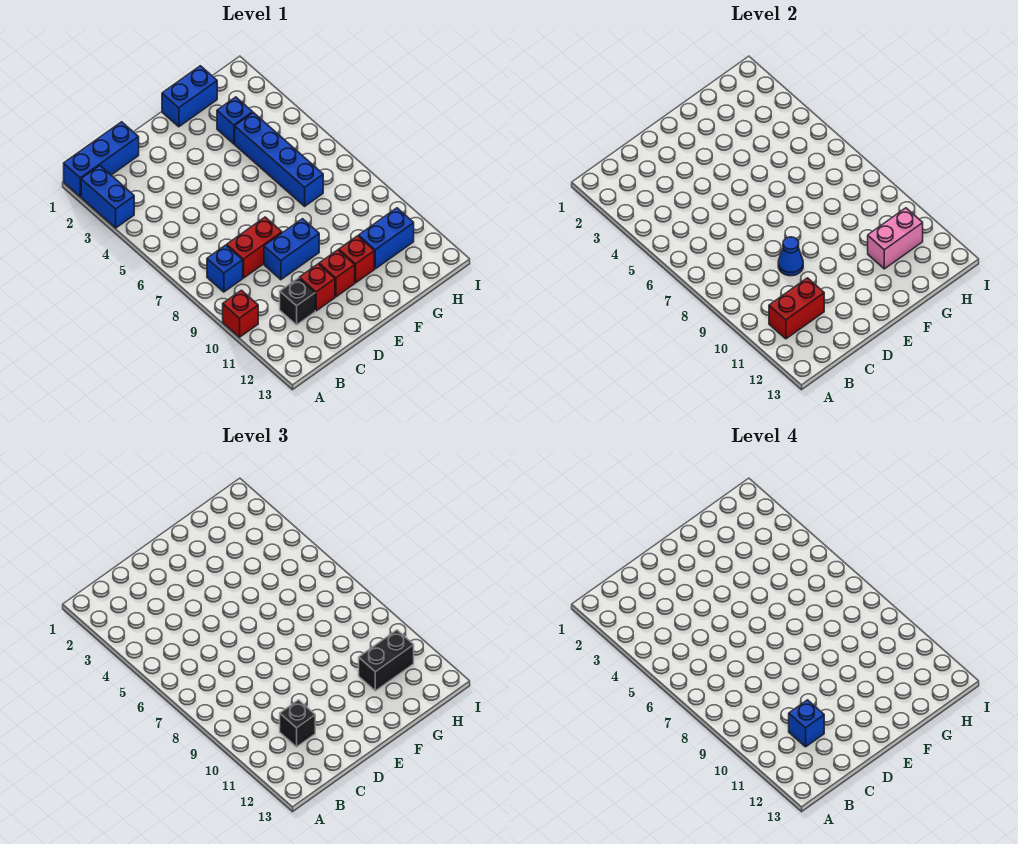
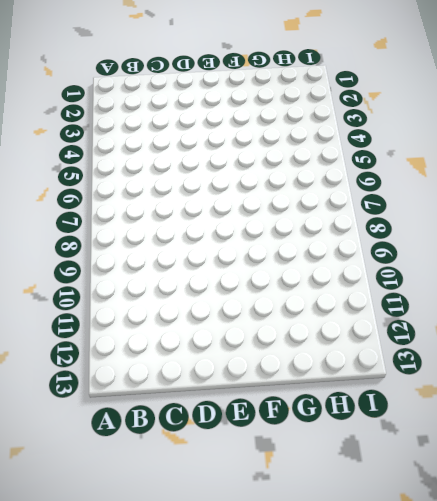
none -> blue brick A1:C1 level 1
none -> blue brick A2:A3 level 1
none -> red brick A10 level 1

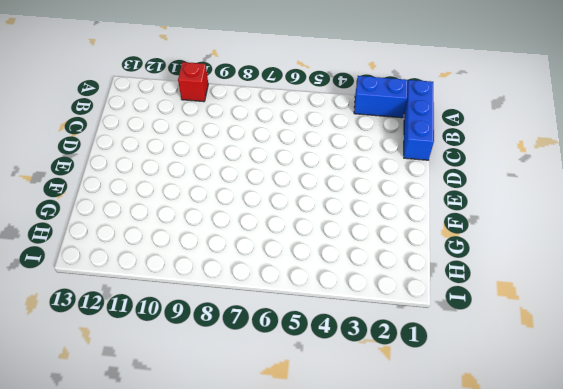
none -> blue brick B8 level 1
none -> red brick C8:D8 level 1
none -> black brick C11 level 1

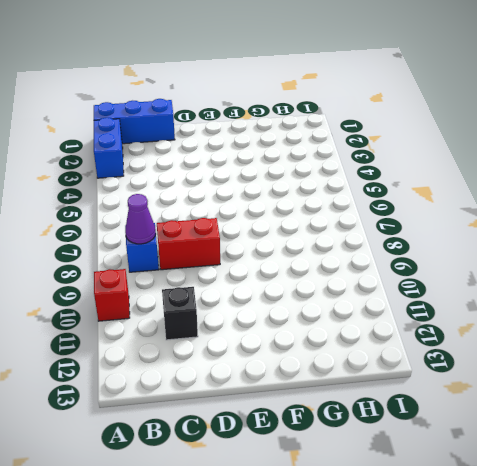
purple cone B8 level 2 -> none
none -> blue brick D9:E9 level 1
none -> red brick D11 level 1
none -> red brick E11 level 1

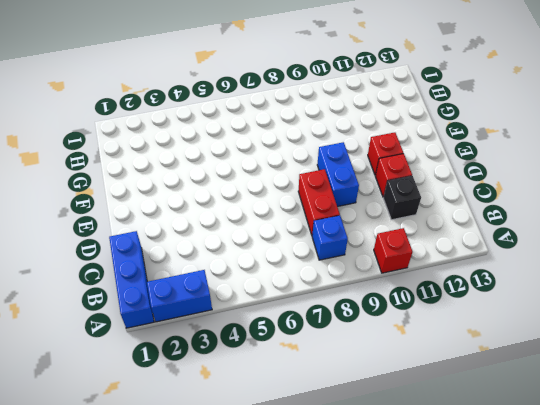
none -> blue brick F1:G1 level 1
none -> red brick F11 level 1
none -> blue brick G3 level 1

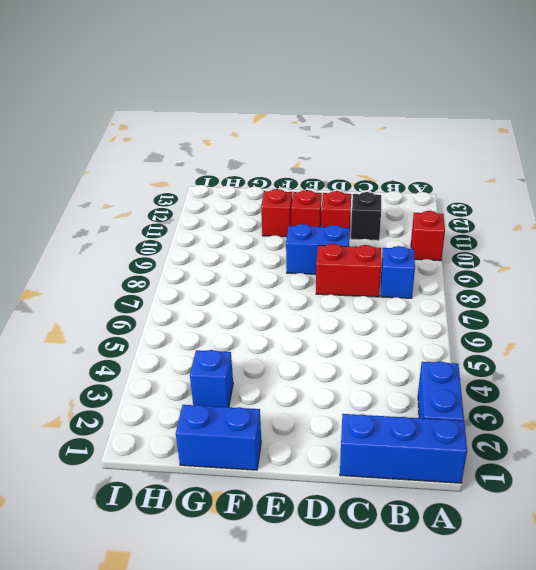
none -> blue brick G4:G7 level 1
none -> blue brick G11:H11 level 1
none -> red brick B11:C11 level 2

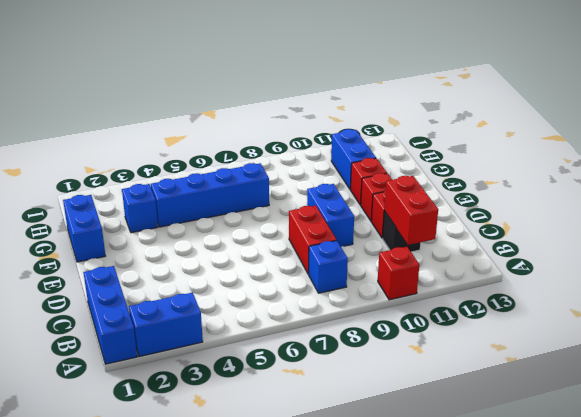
none -> blue cone D9 level 2
none -> pink brick G11:H11 level 2
none -> black brick C11 level 3

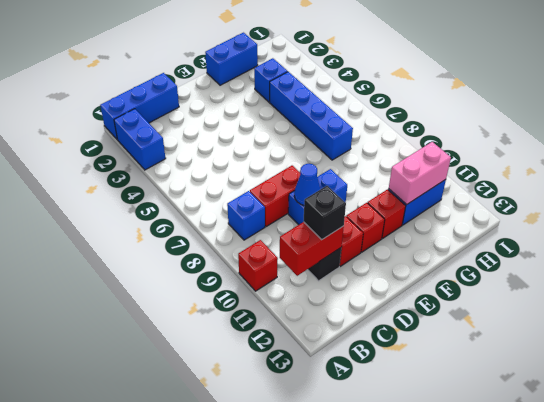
none -> black brick G11:H11 level 3
none -> blue brick C11 level 4

